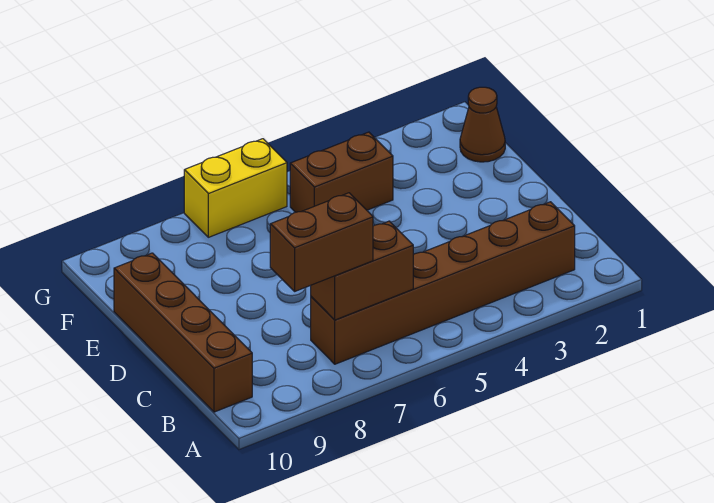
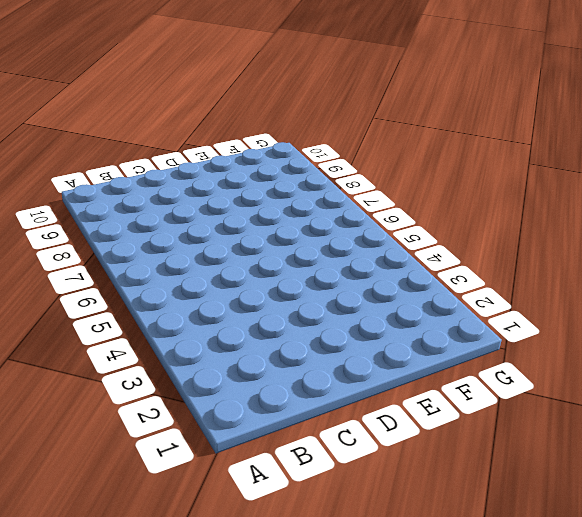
none -> brown brick B2:B7 level 1
none -> brown brick B10:E10 level 1

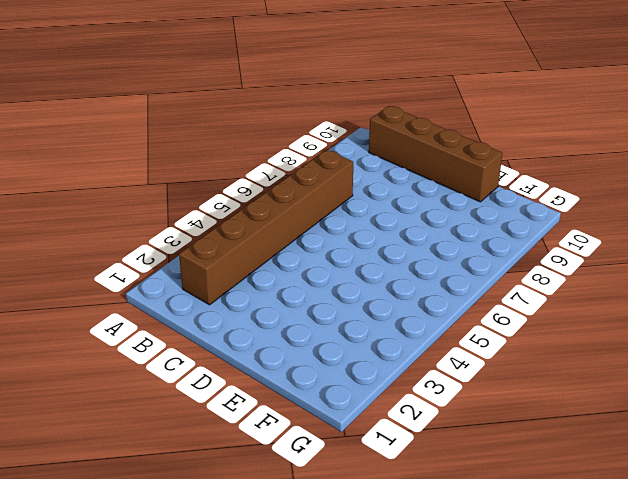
none -> brown cone F1 level 1
none -> brown brick F4:F5 level 1

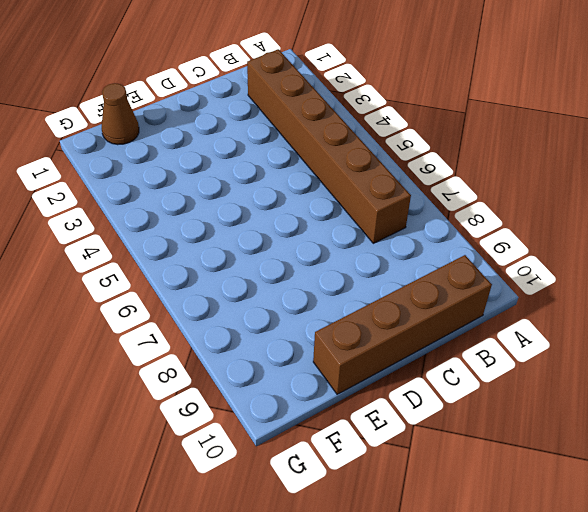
none -> brown brick F4:F5 level 1
none -> yellow brick G6:G7 level 1

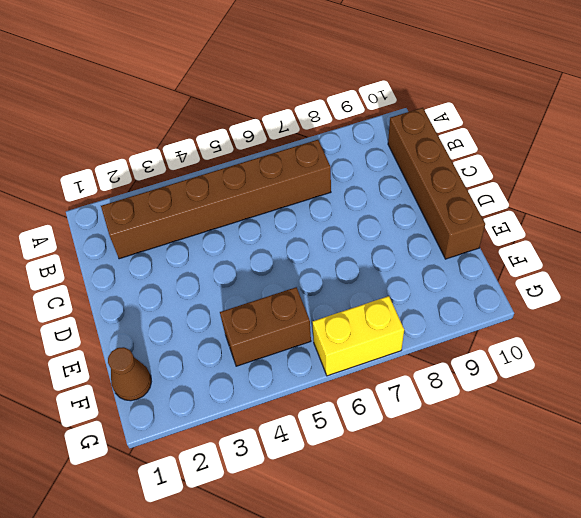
none -> brown brick B6:B7 level 2
none -> brown brick B7:B8 level 3

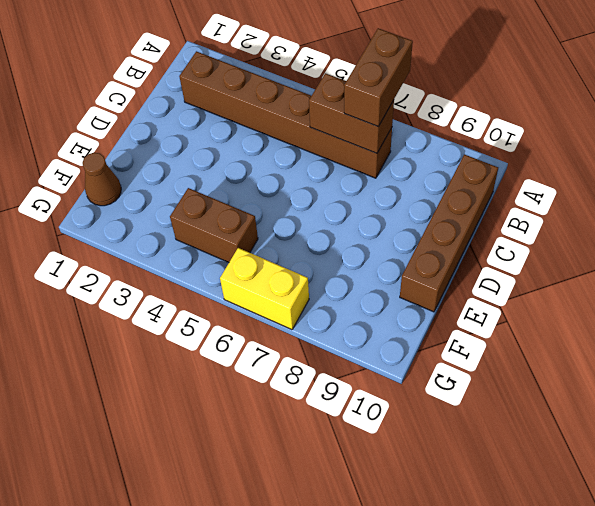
brown brick A7:B7 level 3 -> brown brick B7:B8 level 3

